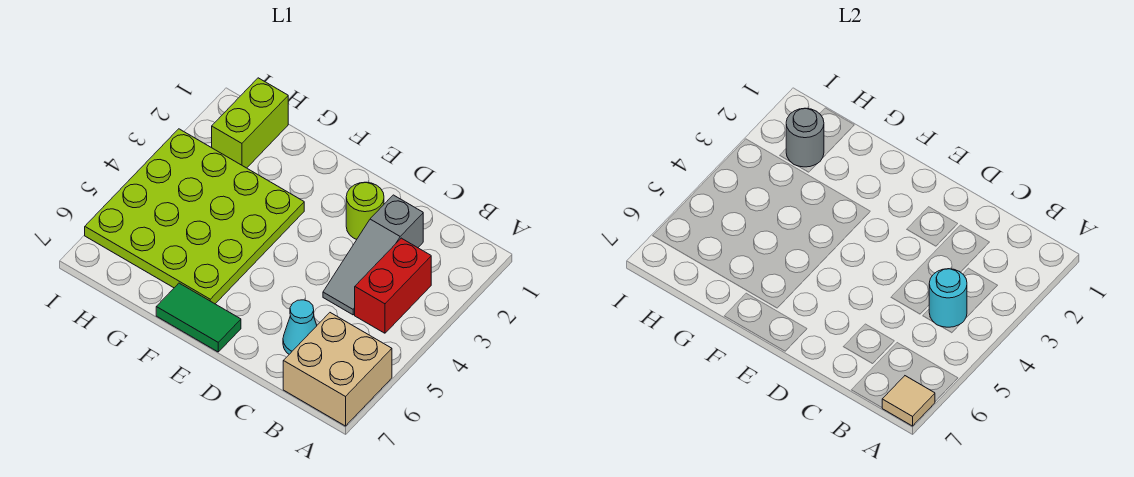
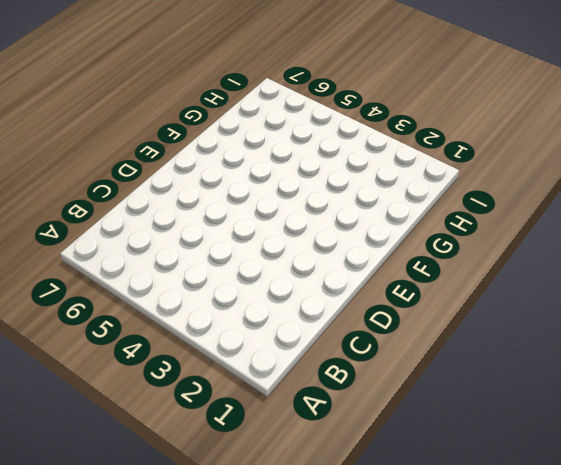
none -> tan brick A6:B7 level 1
none -> red brick B3:B4 level 1

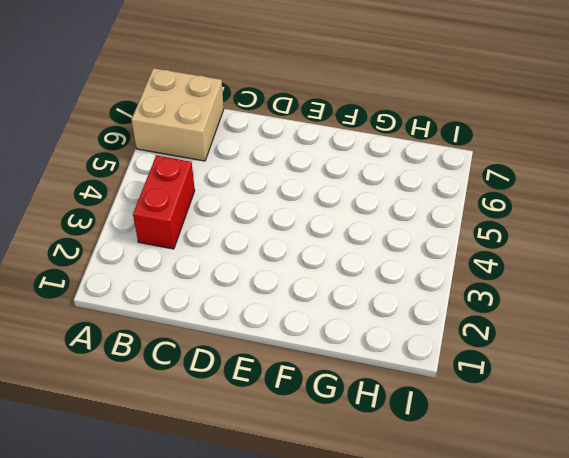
none -> grey slope C2:C4 level 1 top 2
none -> cyan cone C6 level 1

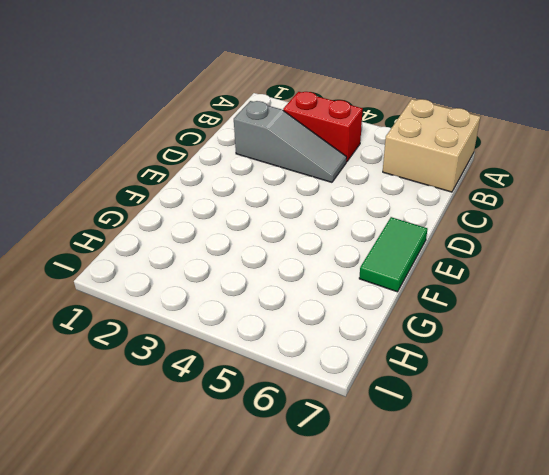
none -> cyan cone C6 level 1
none -> lime round brick D2 level 1

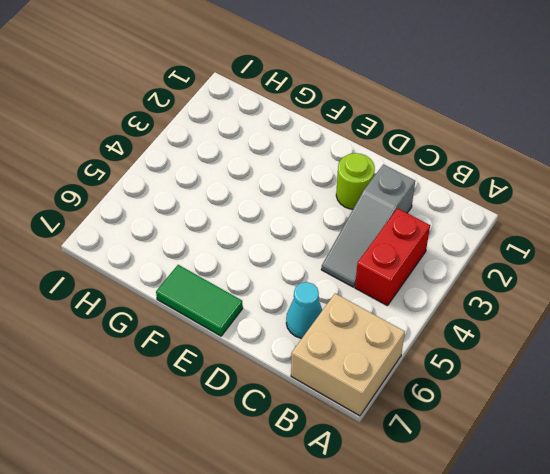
none -> lime plate F3:I6 level 1
none -> lime brick H1:H2 level 1

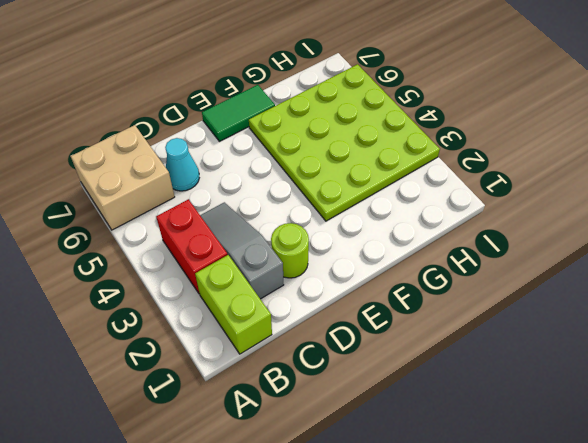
lime brick B1:B2 level 1 -> lime brick H1:H2 level 1
none -> tan tile A7 level 2
none -> cyan round brick B4 level 2

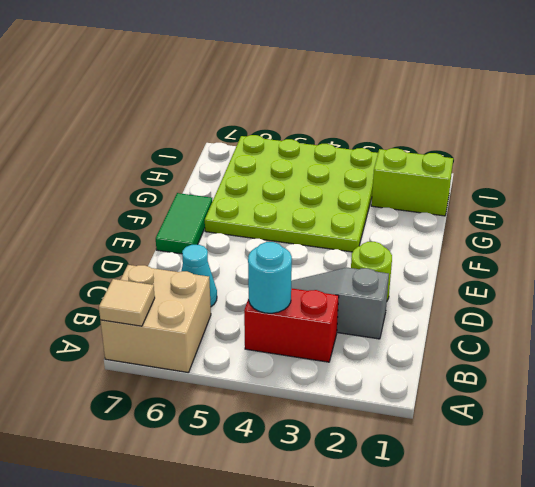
none -> grey round brick H2 level 2

